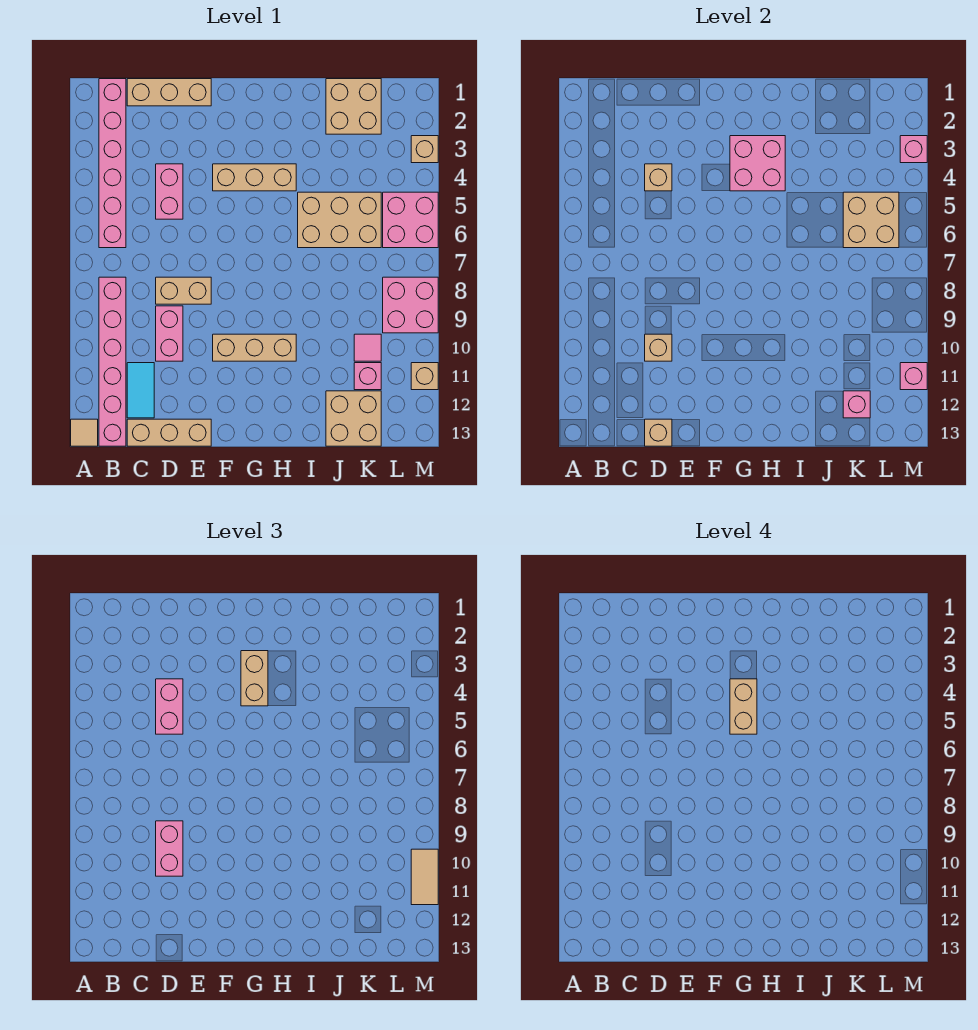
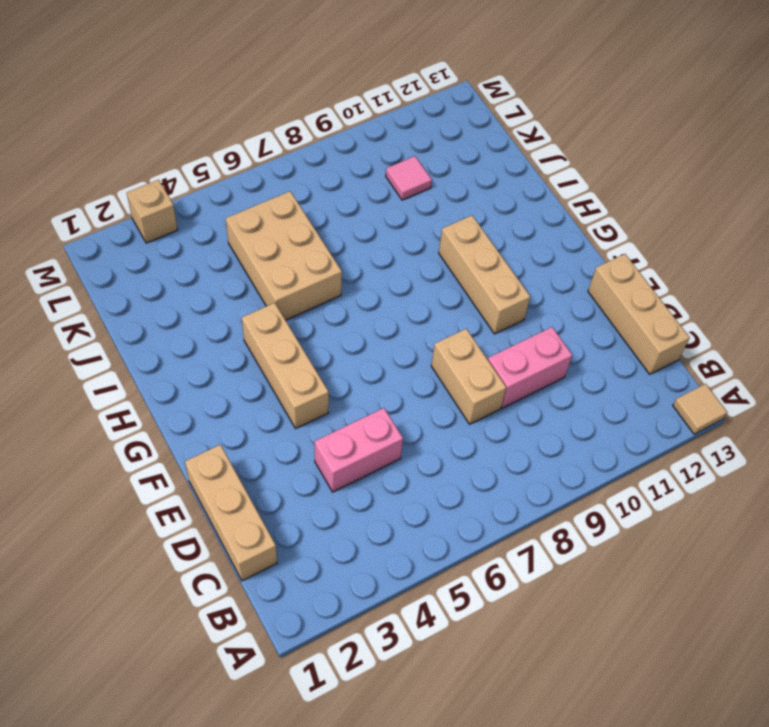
none -> pink brick B1:B6 level 1
none -> pink brick B8:B13 level 1
none -> cyan tile C11:C12 level 1
none -> tan brick J1:K2 level 1

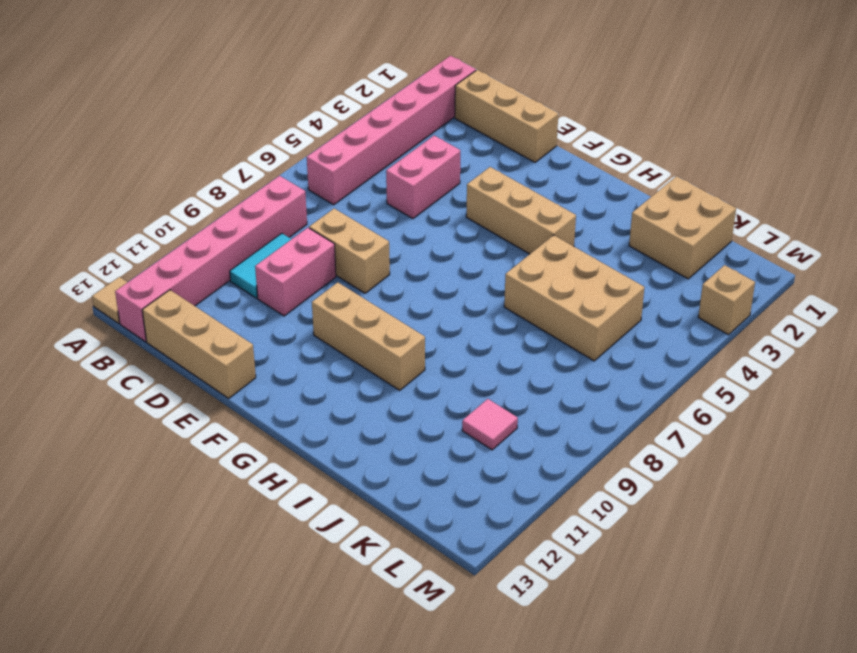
cyan tile C9:C10 level 1 -> cyan tile C11:C12 level 1
none -> tan brick J12:K13 level 1
none -> pink brick K11 level 1
none -> pink brick L5:M6 level 1
none -> pink brick L8:M9 level 1

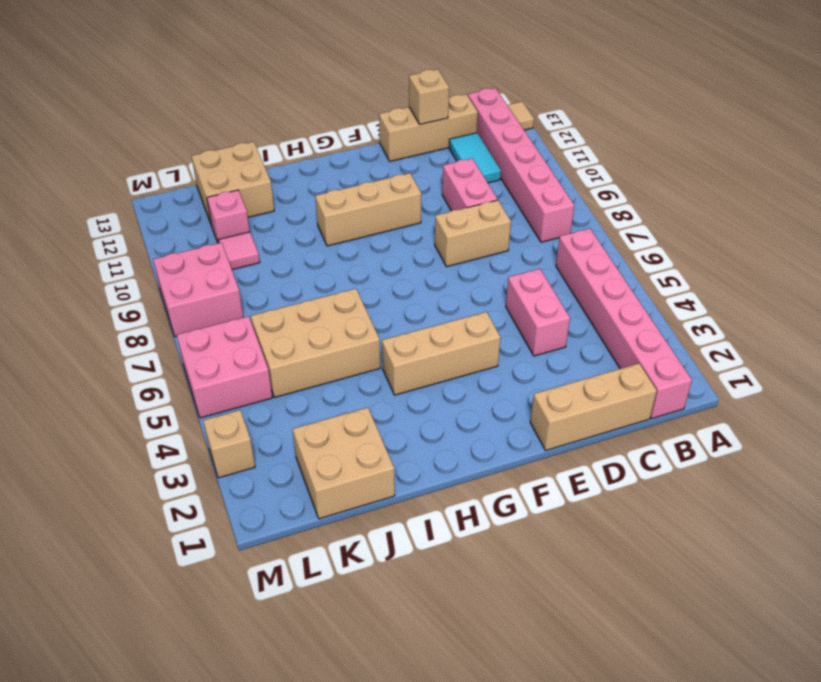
none -> tan brick M11 level 1
none -> tan brick D4 level 2
none -> tan brick D10 level 2
none -> pink brick G3:H4 level 2

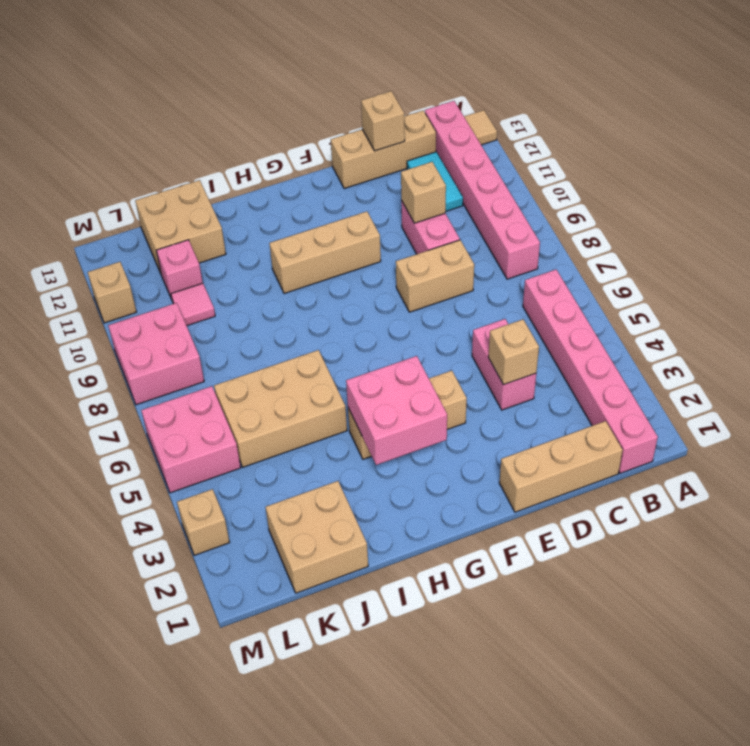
none -> tan brick K5:L6 level 2
none -> pink brick K12 level 2
none -> pink brick M3 level 2
none -> pink brick M11 level 2

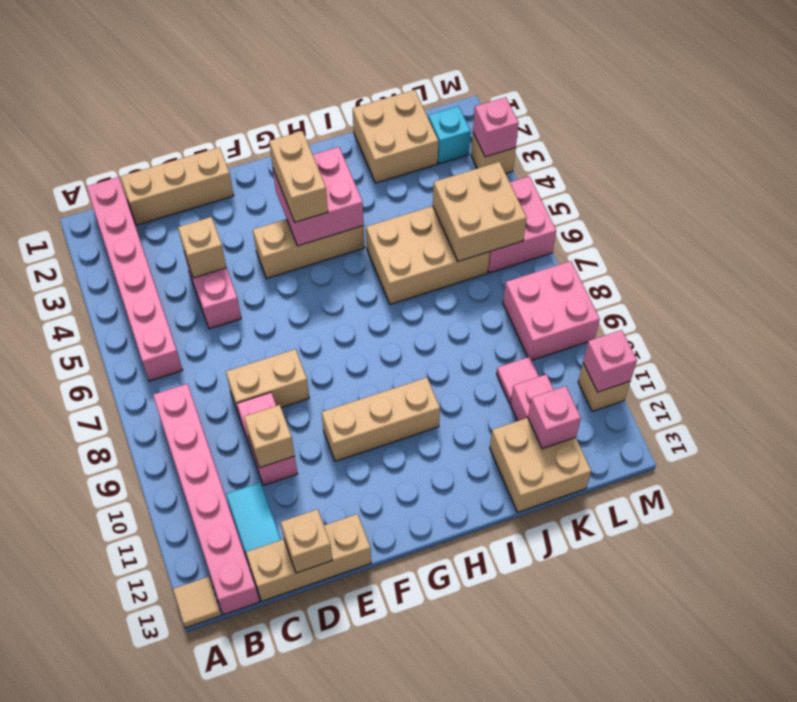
cyan brick L2 level 1 -> none
none -> pink brick D4:D5 level 3
none -> pink brick D9:D10 level 3
none -> tan tile M10:M11 level 3
none -> tan brick G4:G5 level 4

